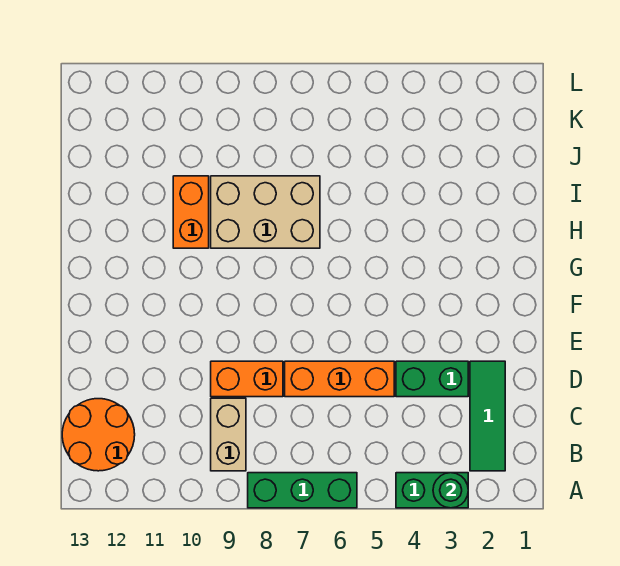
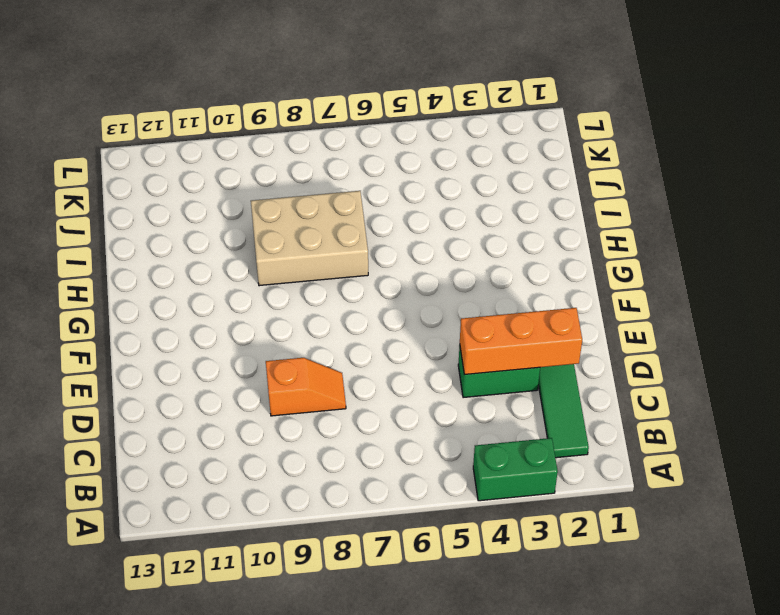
orange brick D2:D4 level 2 -> orange brick D5:D7 level 1
orange slope D8:D9 level 1 top 9 -> orange brick D8:D9 level 1
none -> green brick A6:A8 level 1
none -> tan brick B9:C9 level 1

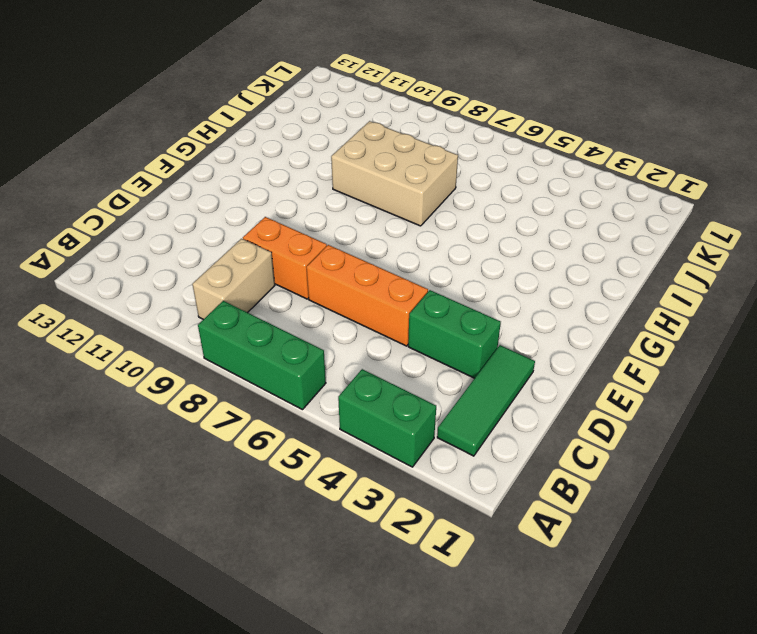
none -> orange round brick B12:C13 level 1
none -> orange brick H10:I10 level 1

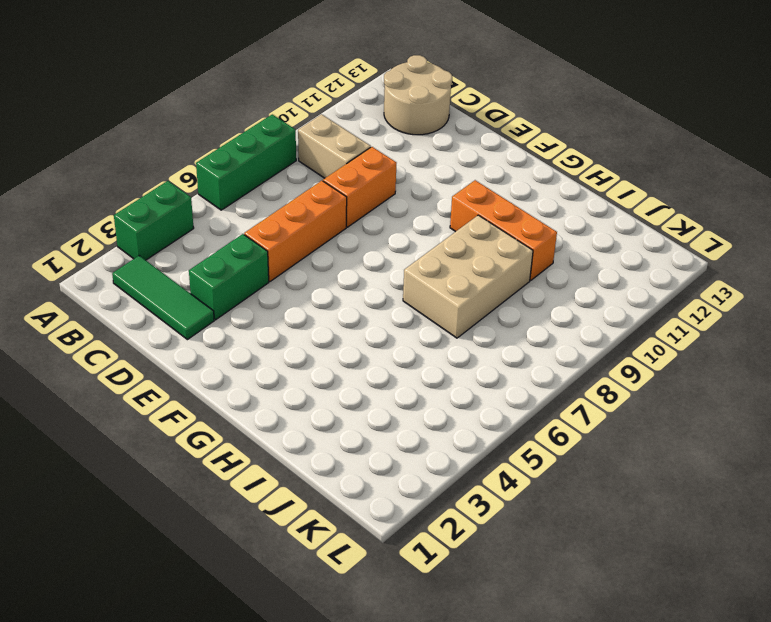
tan round brick B12:C13 level 1 -> orange round brick B12:C13 level 1
orange brick G10:I10 level 1 -> orange brick H10:I10 level 1
none -> green round brick A3 level 2

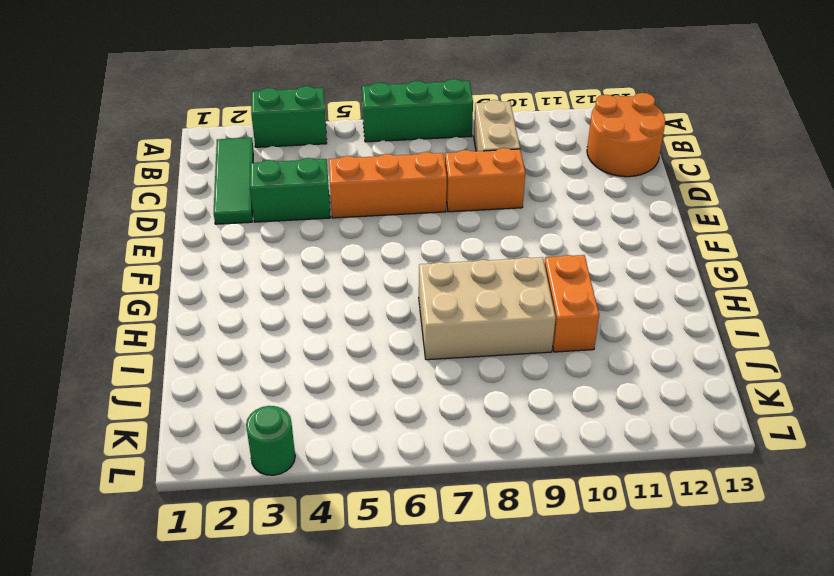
green round brick L3 level 1 -> green round brick A3 level 2

